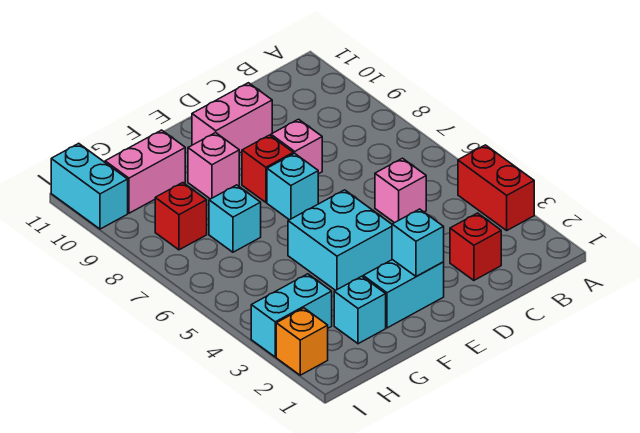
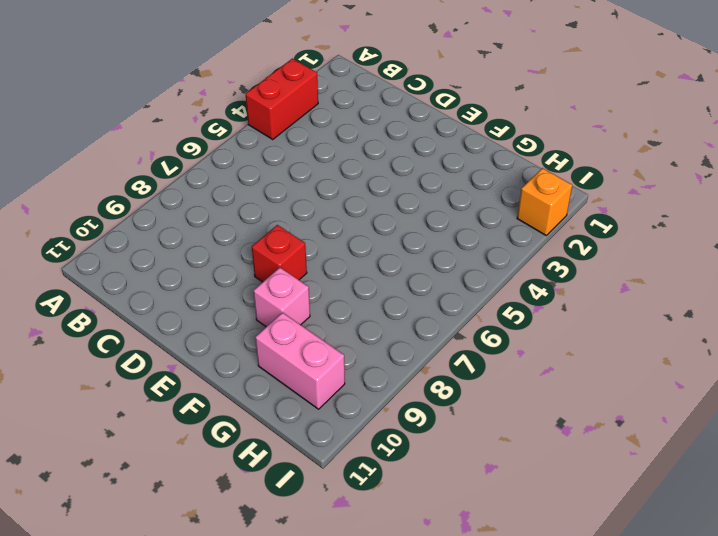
none -> red brick C2 level 1
none -> pink brick C5 level 1
none -> pink brick D8 level 1

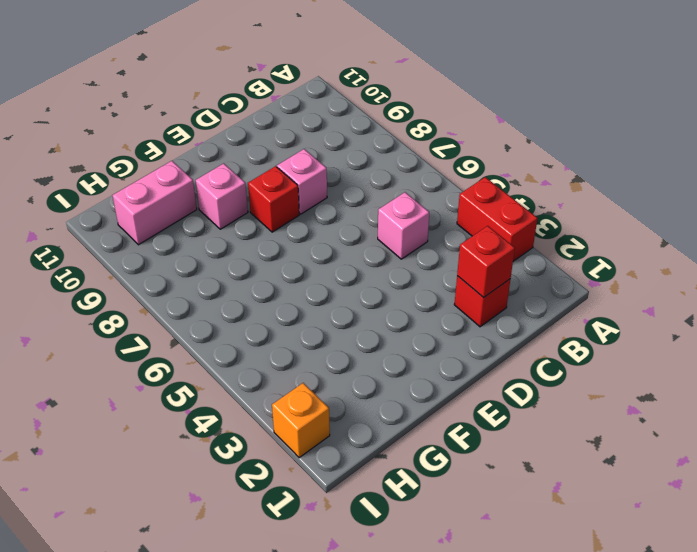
red brick C2 level 2 -> red brick H8 level 1
none -> pink brick D10:E10 level 1
none -> cyan brick E2:F2 level 1
none -> cyan brick E4:F5 level 1

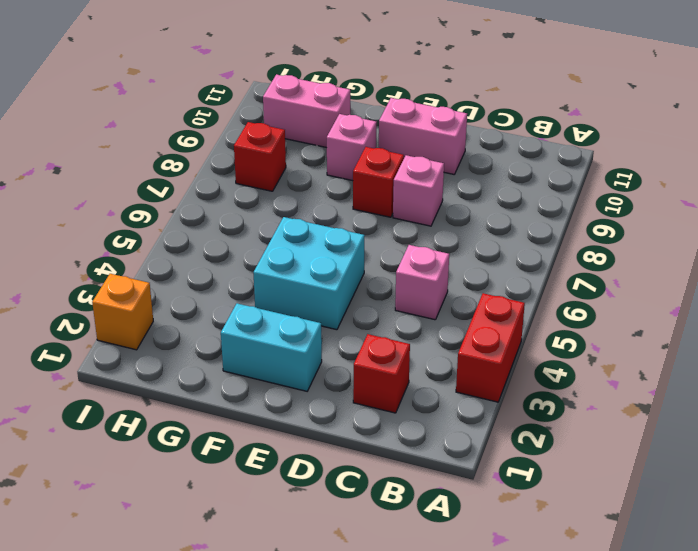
none -> cyan brick E7 level 1
none -> cyan brick G2 level 1
none -> cyan brick G7 level 1

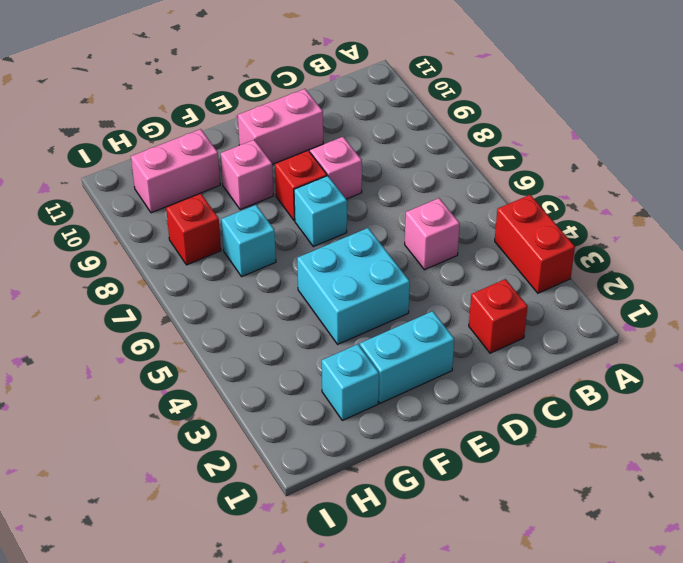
none -> cyan brick H3:I3 level 1
none -> orange brick I2 level 1
none -> cyan brick I10:I11 level 1

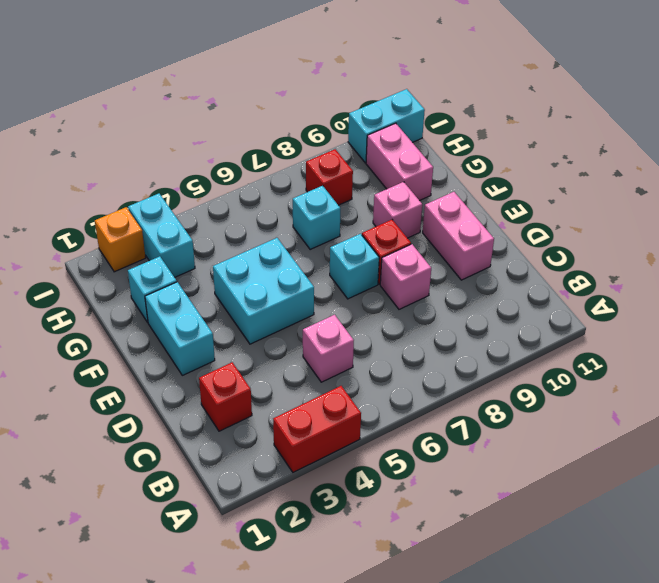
none -> cyan brick E2 level 2

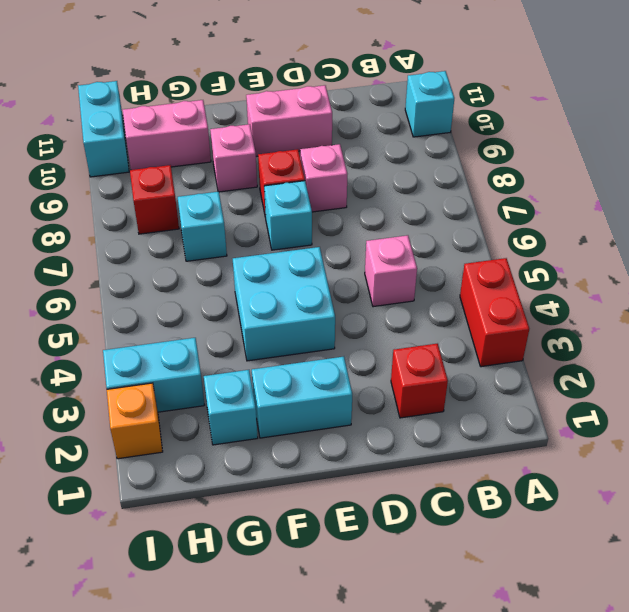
cyan brick A10 level 1 -> cyan brick E2 level 2

